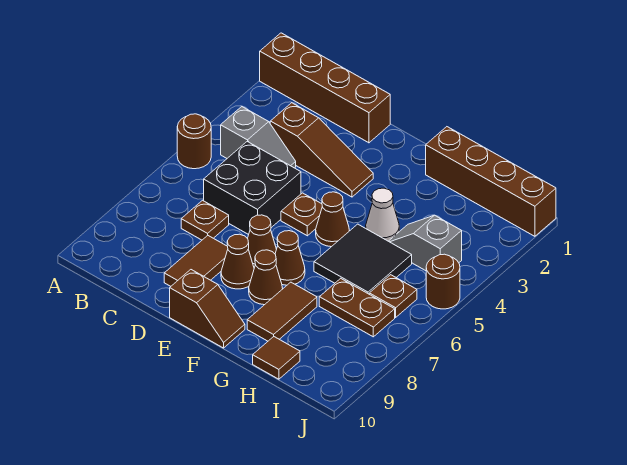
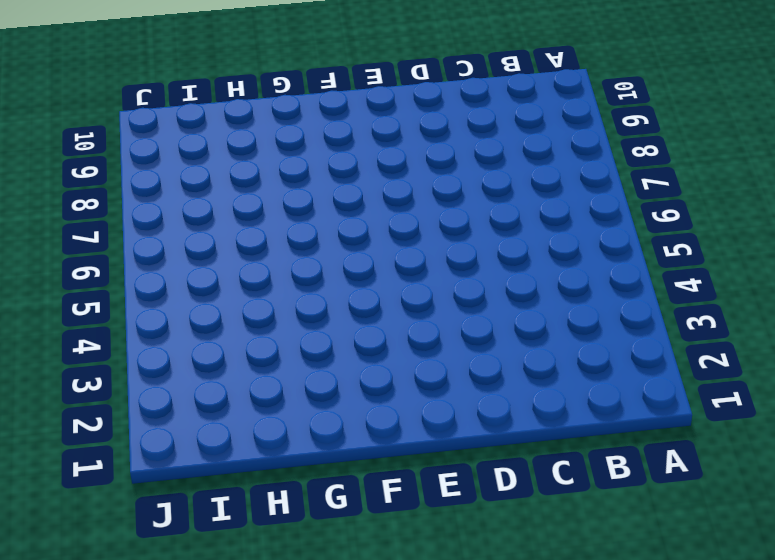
none -> brown brick A1:D1 level 1
none -> brown round brick A5 level 1
none -> grey slope B4:C4 level 1 top B

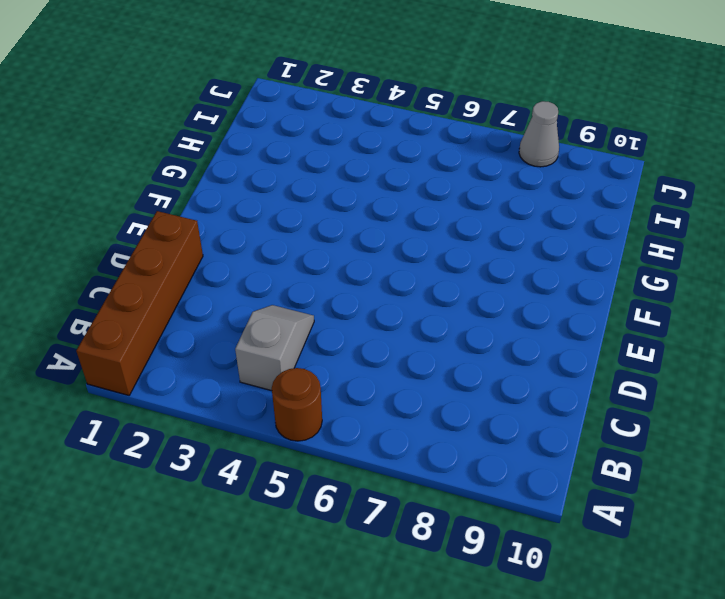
grey cone J8 level 1 -> none
none -> brown slope C3:E3 level 1 top C
none -> black brick C5:D6 level 1
none -> brown plate C7 level 1

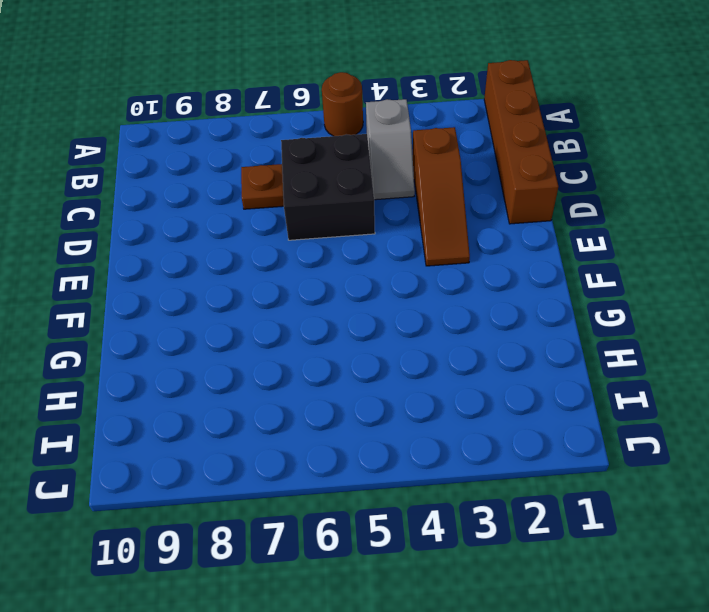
none -> brown tile D8:D9 level 1
none -> brown plate E5 level 1
none -> brown cone E7 level 1

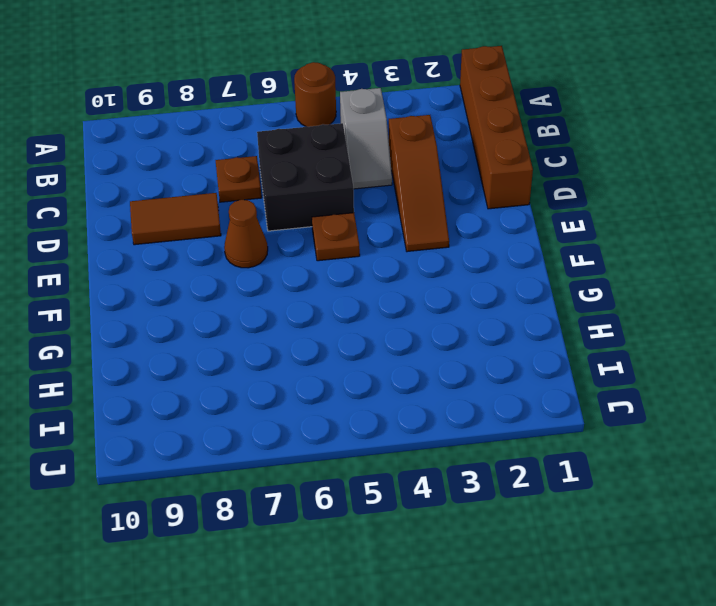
none -> brown cone E8 level 1
none -> brown slope E10:F10 level 1 top E
none -> brown cone F5 level 1

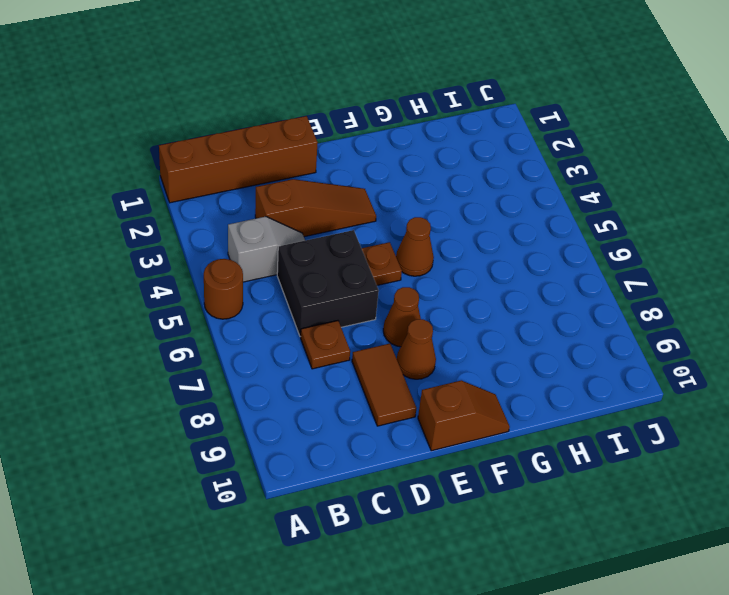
none -> brown cone F7 level 1
none -> brown cone F8 level 1
none -> brown brick G1:J1 level 1

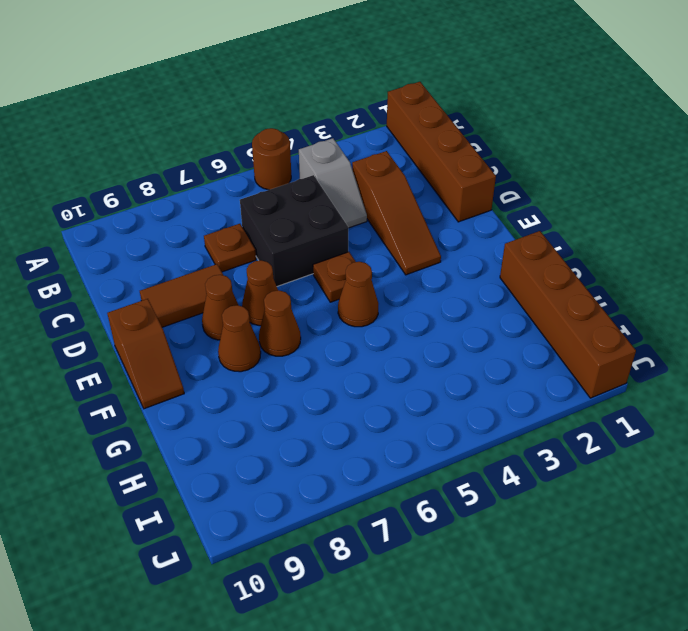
none -> white cone G4 level 1
none -> black tile G5:H6 level 1
none -> brown tile G8:G9 level 1

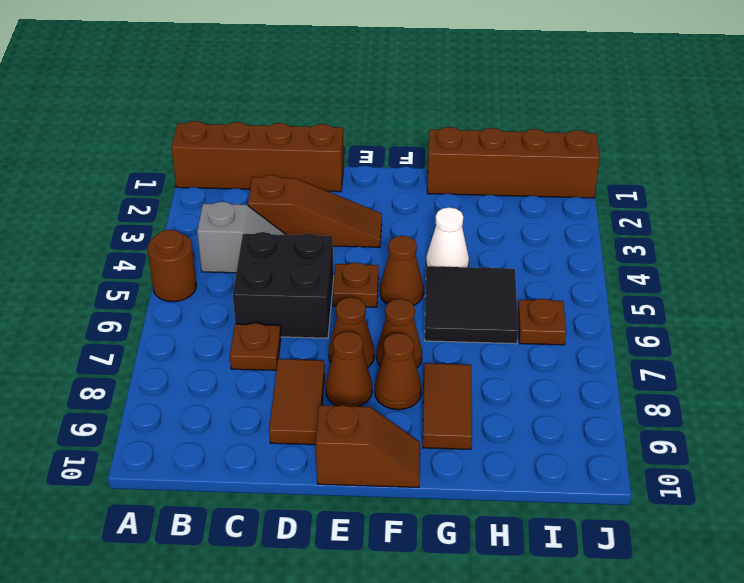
none -> grey slope H4:I4 level 1 top I
none -> brown plate H7:I7 level 1
none -> brown tile H10 level 1

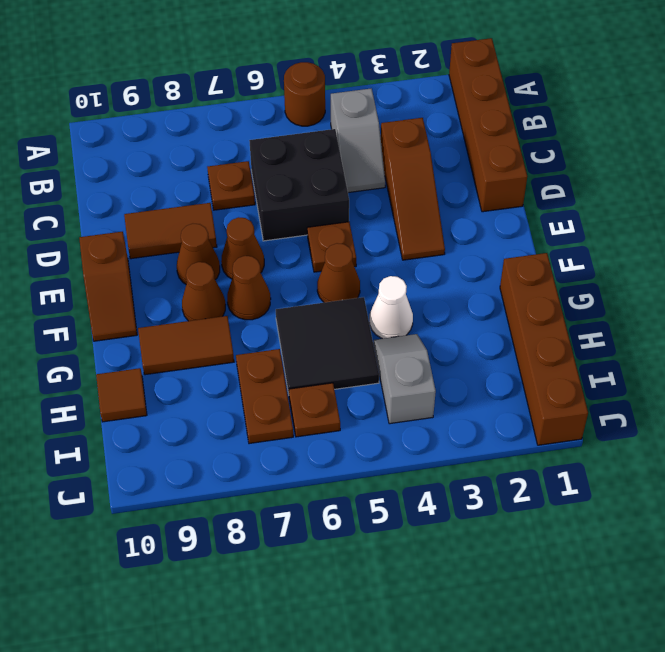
none -> brown round brick J5 level 1

